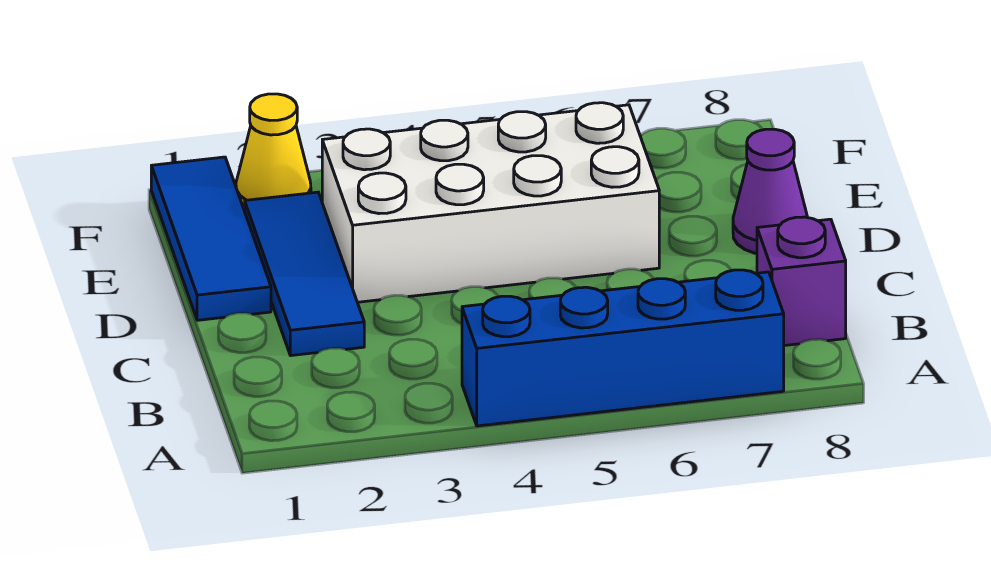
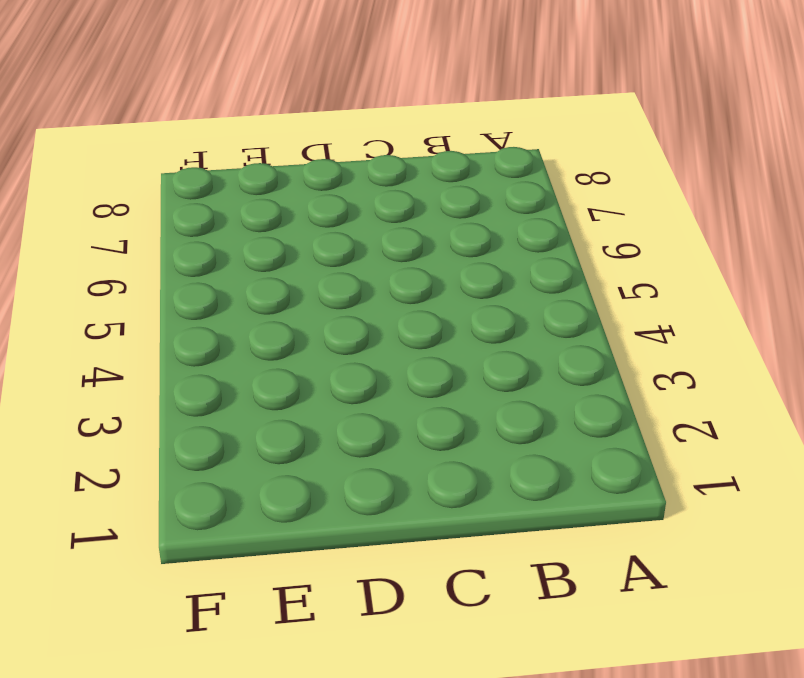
none -> blue brick A4:A7 level 1
none -> purple brick B8 level 1

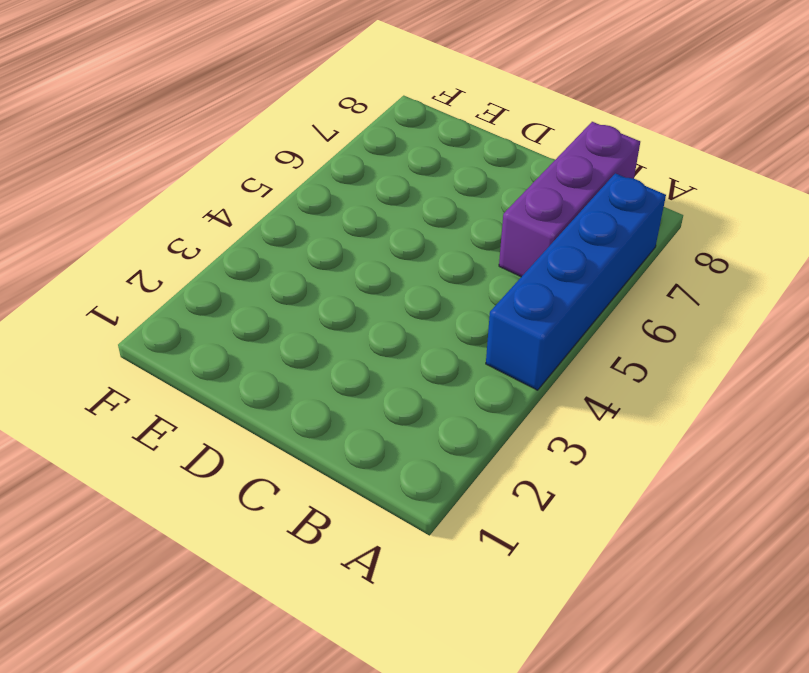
purple brick B6:B8 level 1 -> purple brick B8 level 1
none -> blue tile C2:E2 level 1
none -> blue tile D1:F1 level 1

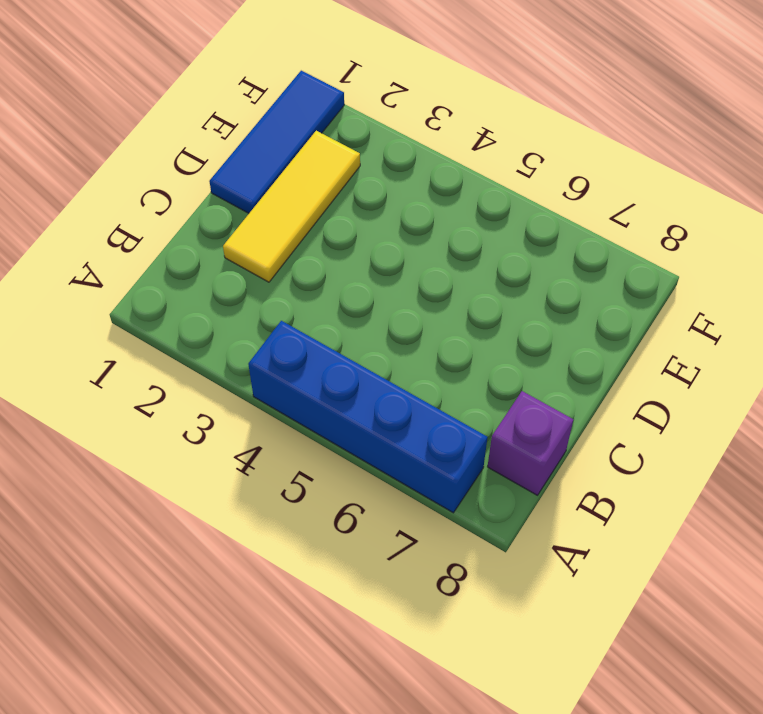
yellow tile C2:E2 level 1 -> blue tile C2:E2 level 1
none -> white brick D3:E6 level 1
none -> purple cone D8 level 1

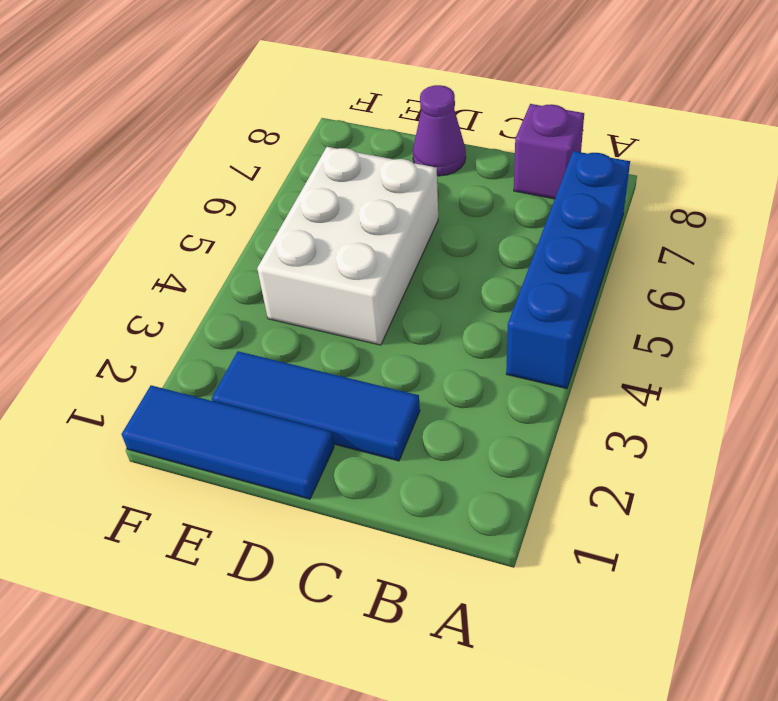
white brick D4:E6 level 1 -> white brick D3:E6 level 1
none -> yellow cone F2 level 1

